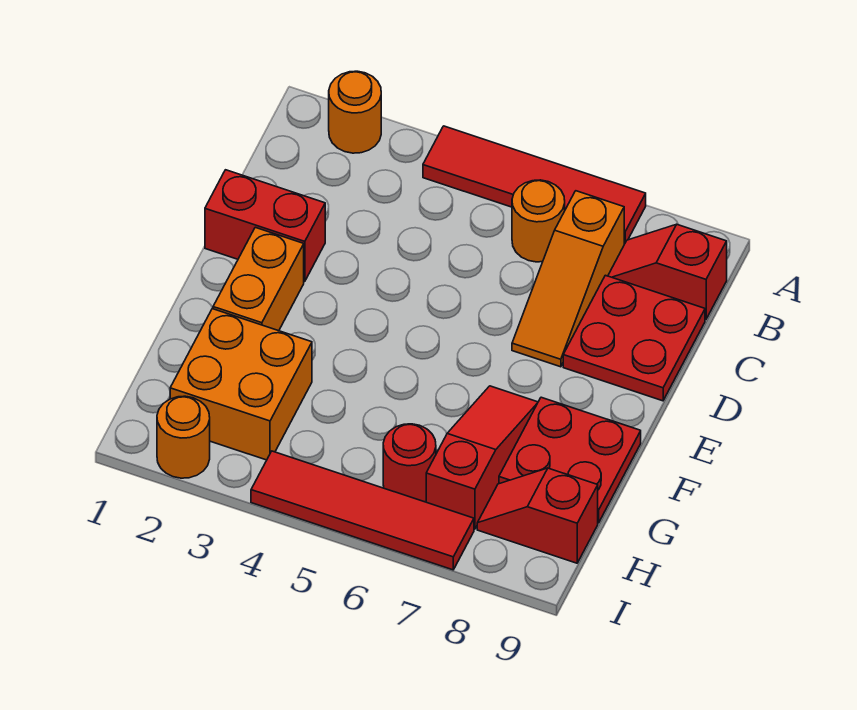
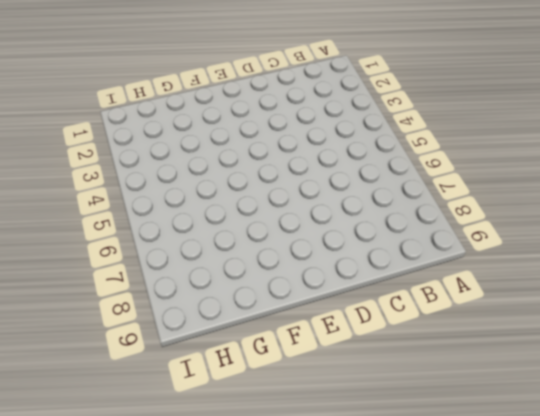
none -> orange round brick A2 level 1
none -> red tile A4:A7 level 1
none -> orange round brick B6 level 1

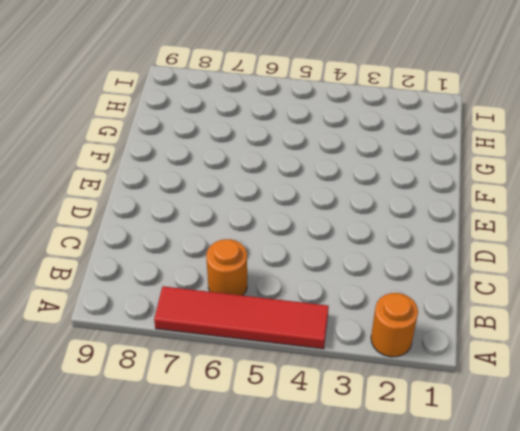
none -> orange slope B7:D7 level 1 top B
none -> red slope B8:B9 level 1 top 9
none -> red plate C8:D9 level 1

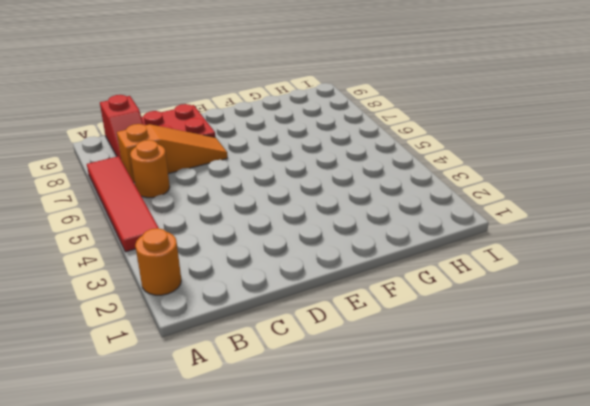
none -> red brick D1:D2 level 1
none -> orange brick E2:F2 level 1
none -> red slope F7:H7 level 1 top H

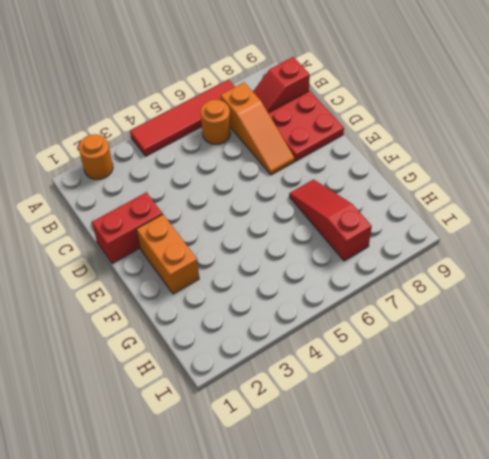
none -> red plate F8:G9 level 1
none -> orange brick G2:H3 level 1
none -> red round brick H6 level 1

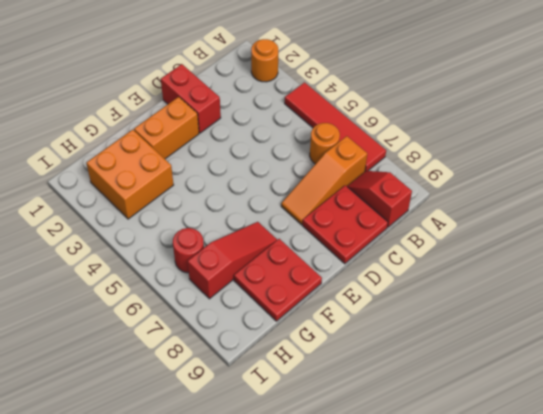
none -> red slope H8:H9 level 1 top 9
none -> orange round brick I2 level 1
none -> red tile I4:I7 level 1

